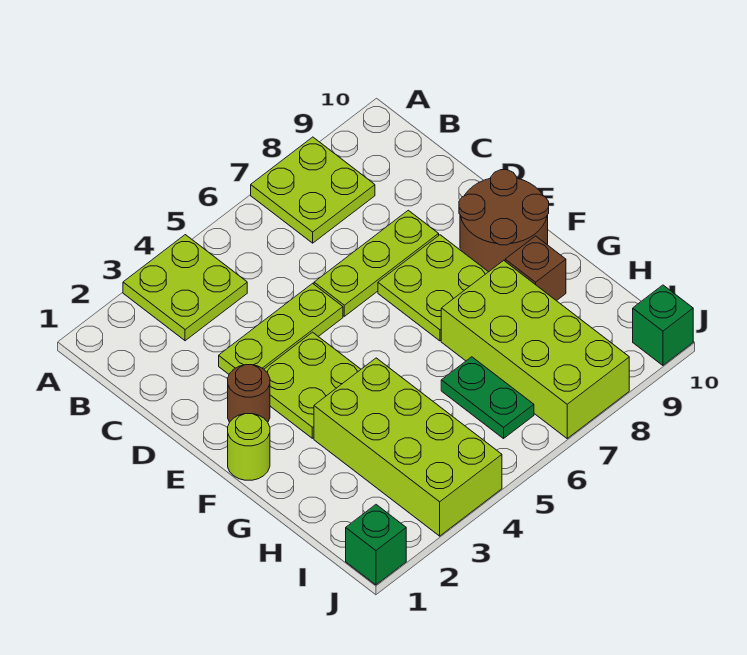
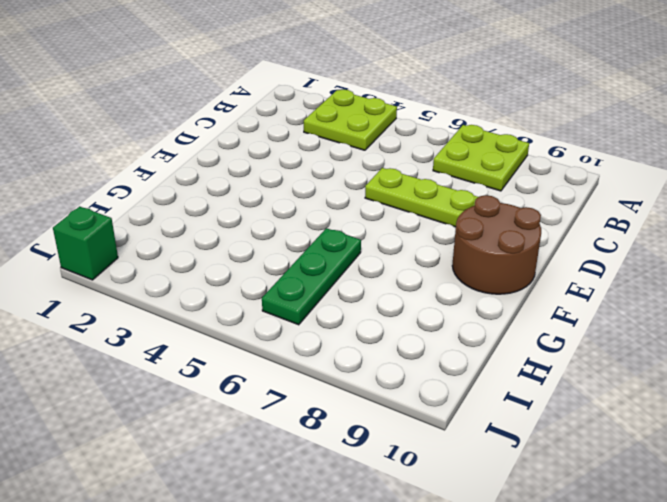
green plate G6:I6 level 1 -> green plate H6:I6 level 1
none -> lime plate D3:D5 level 1
none -> brown round brick E2 level 1
none -> lime plate E3:F4 level 1

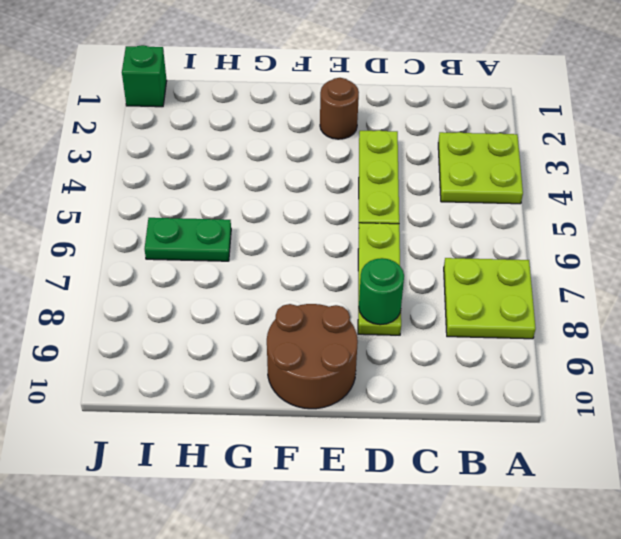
green round brick D8 level 2 -> none
none -> lime plate E3:F4 level 1
none -> lime plate E7:F8 level 1
none -> lime round brick F1 level 1

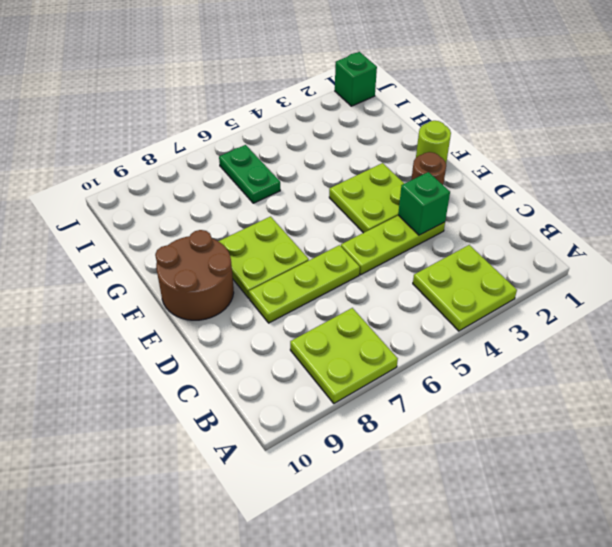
green brick D3 level 2 -> green brick J10 level 1
none -> lime brick G3:J4 level 1
none -> lime brick G7:J8 level 1
none -> brown brick G9 level 1

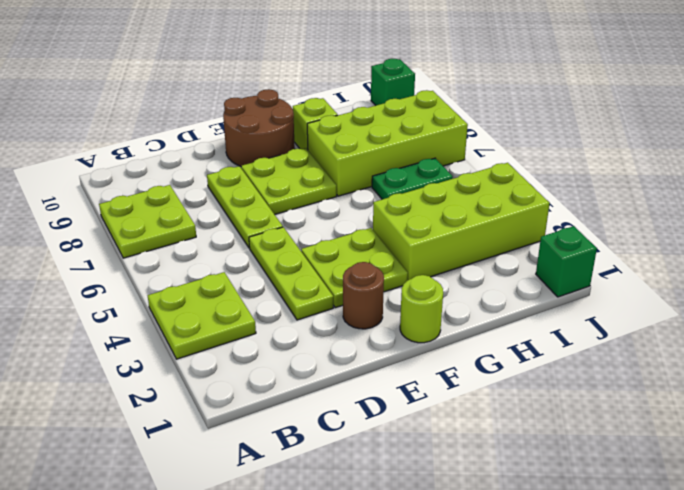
lime brick G9 level 1 -> brown brick G9 level 1

